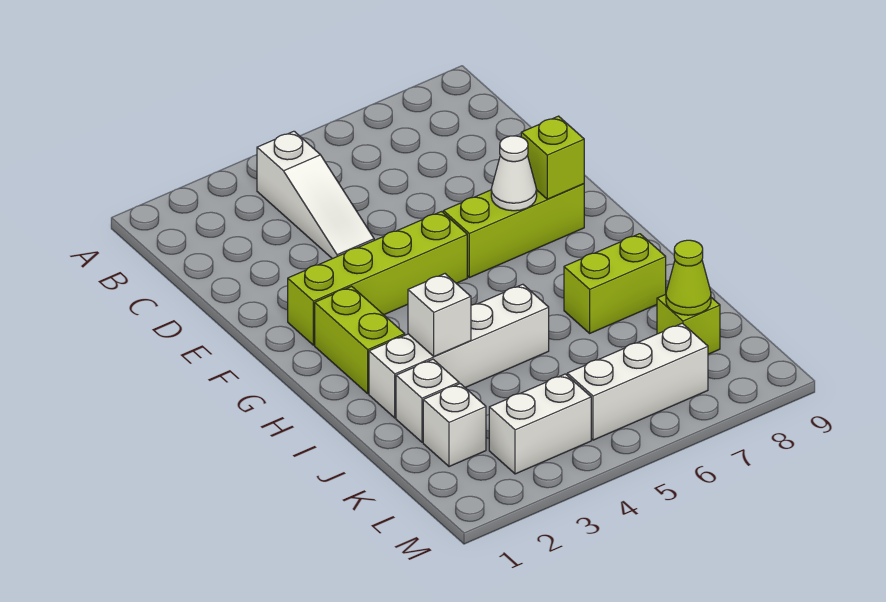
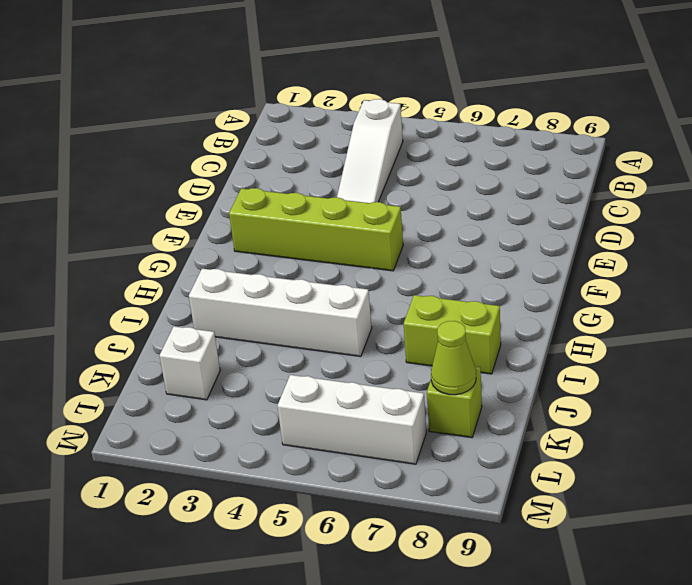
none -> lime brick F6:F8 level 1
none -> lime brick G2:H2 level 1
none -> white brick J2 level 1

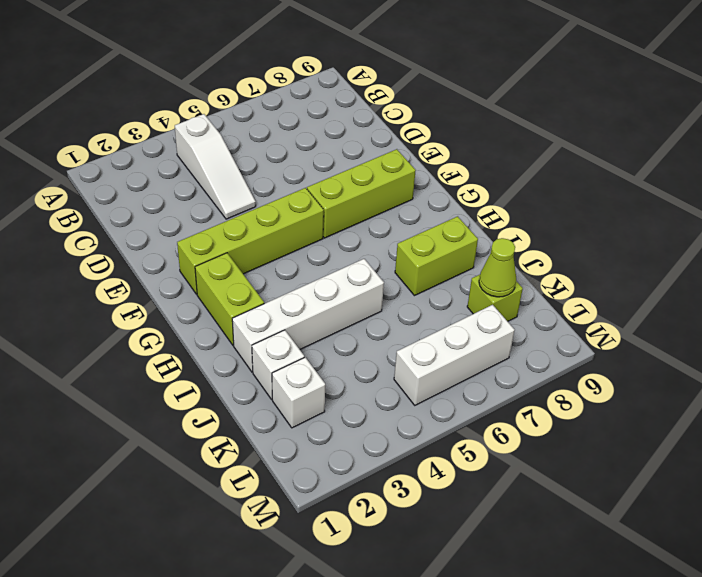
none -> white brick L3:L4 level 1
none -> white cone F7 level 2
none -> lime brick F8 level 2

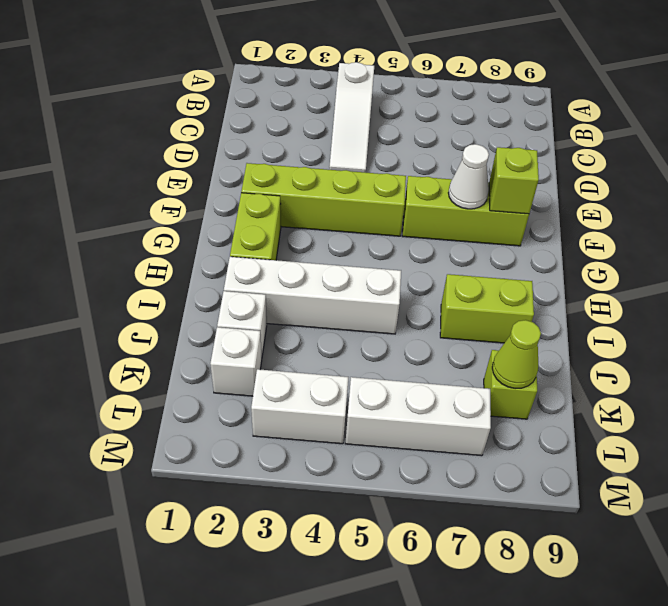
none -> white brick I3 level 2

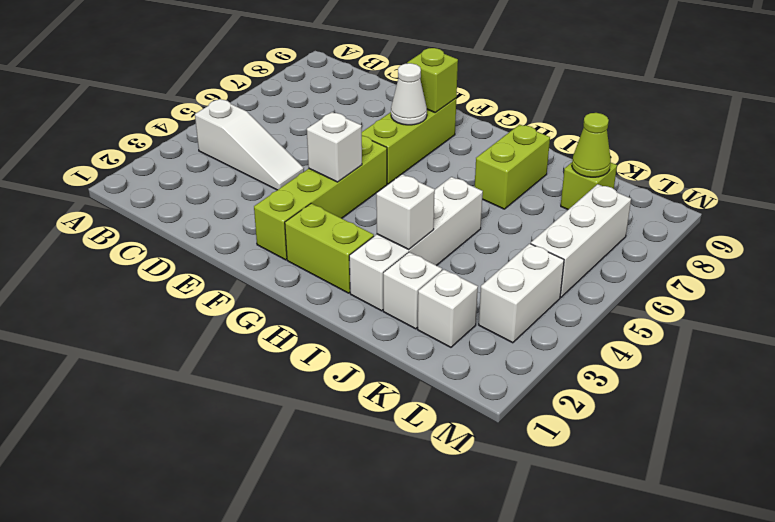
white brick F4 level 2 -> none

